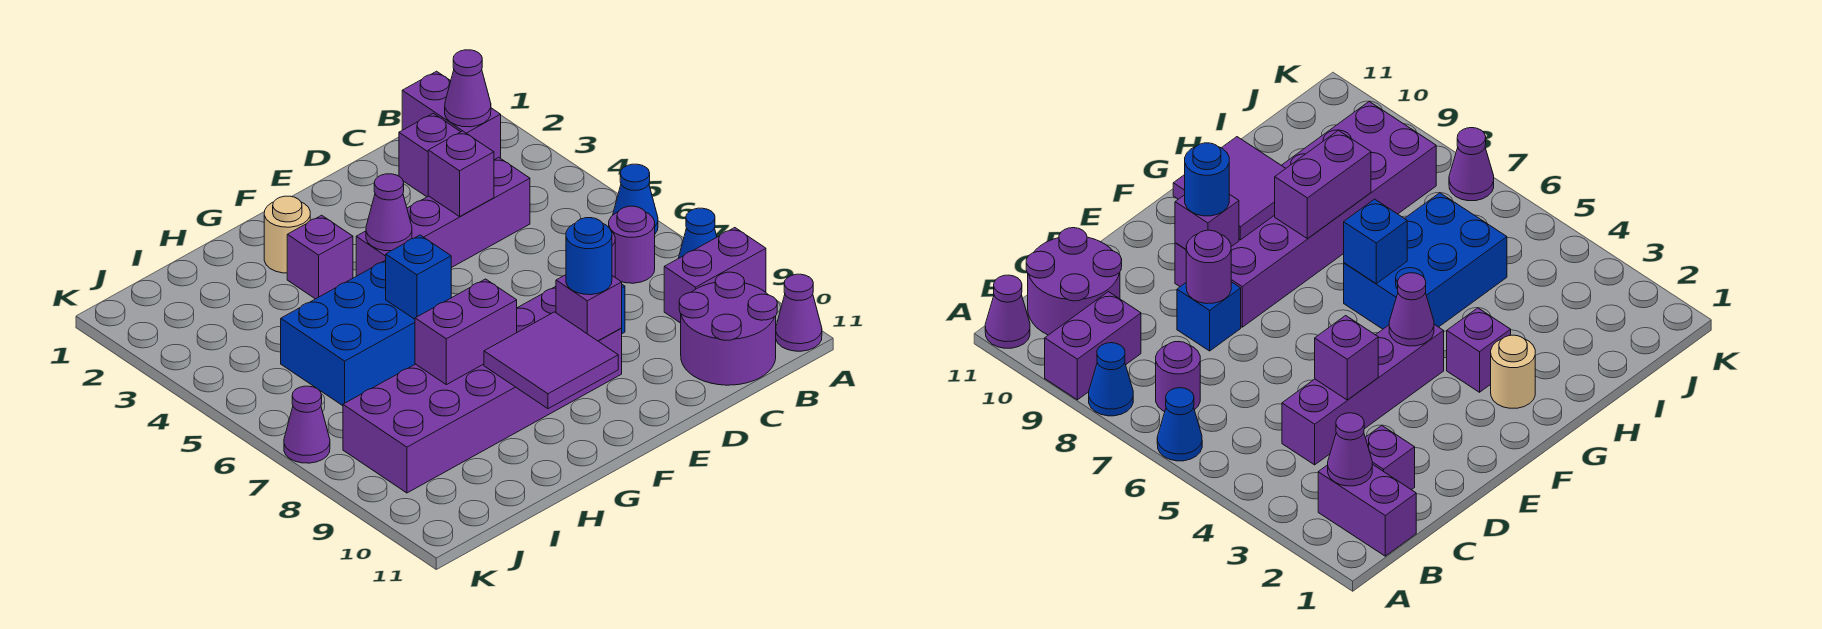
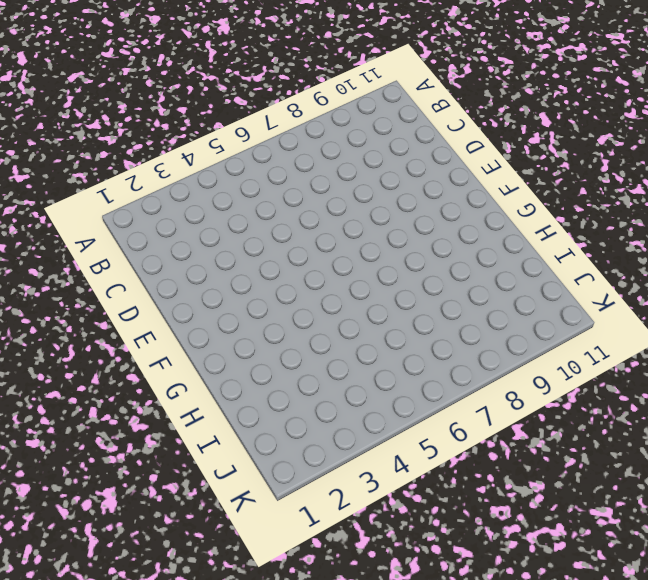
none -> blue cone A6 level 1
none -> blue cone A8 level 1
none -> purple brick A9:B9 level 1

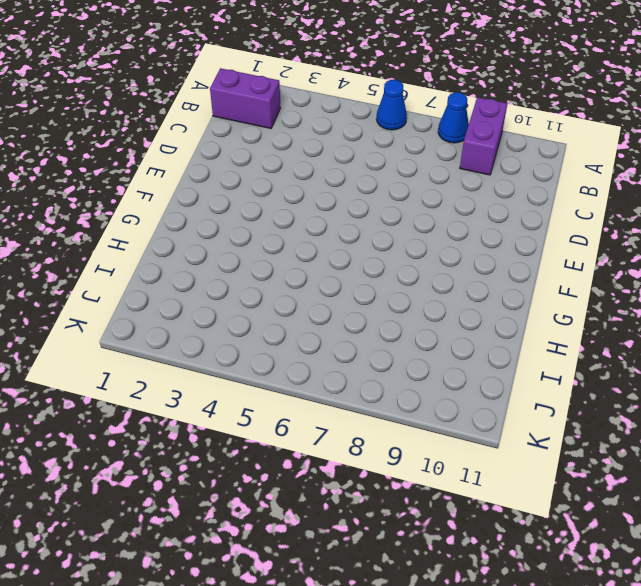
none -> purple cone A11 level 1
none -> purple round brick B7 level 1
none -> purple round brick B10:C11 level 1

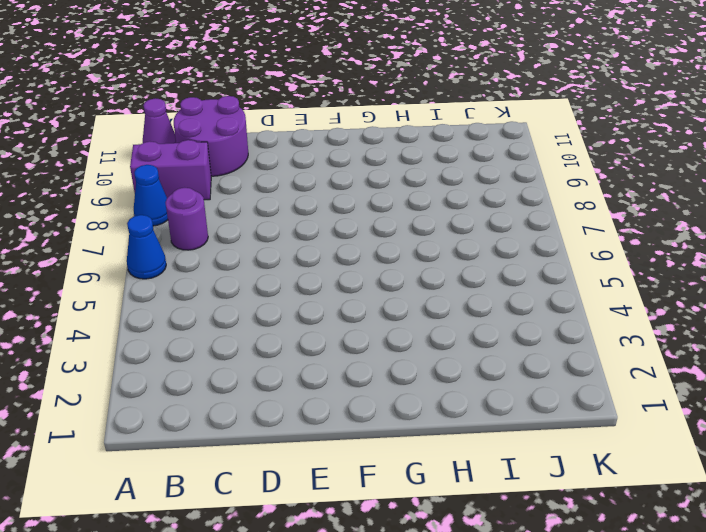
none -> purple brick B1:B2 level 1
none -> purple brick C2 level 1
none -> purple brick C4:F4 level 1

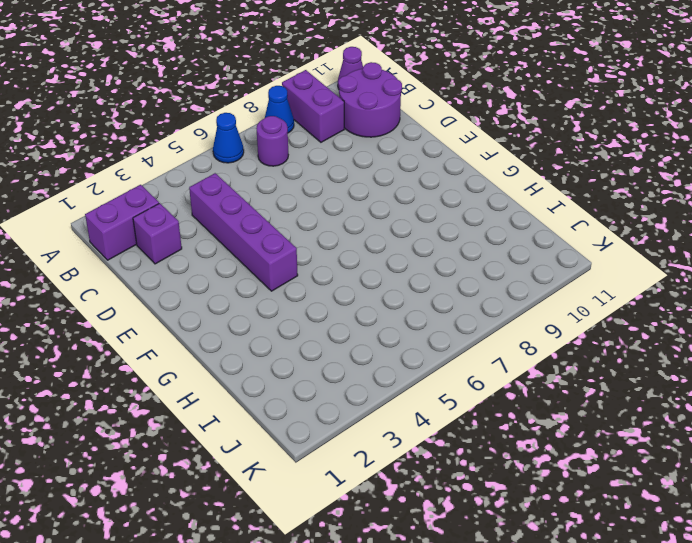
none -> blue brick D8 level 1
none -> purple brick E8:J9 level 1
none -> tan round brick G2 level 1

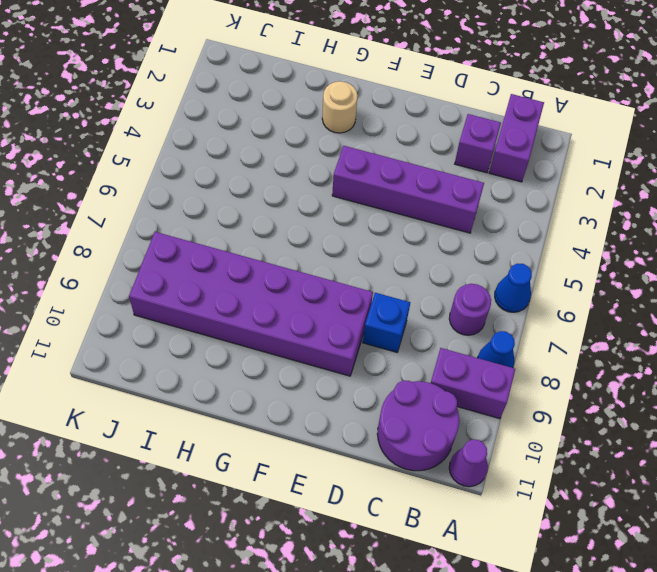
none -> purple brick G3 level 1
none -> blue brick G5:I6 level 1
none -> purple cone K7 level 1

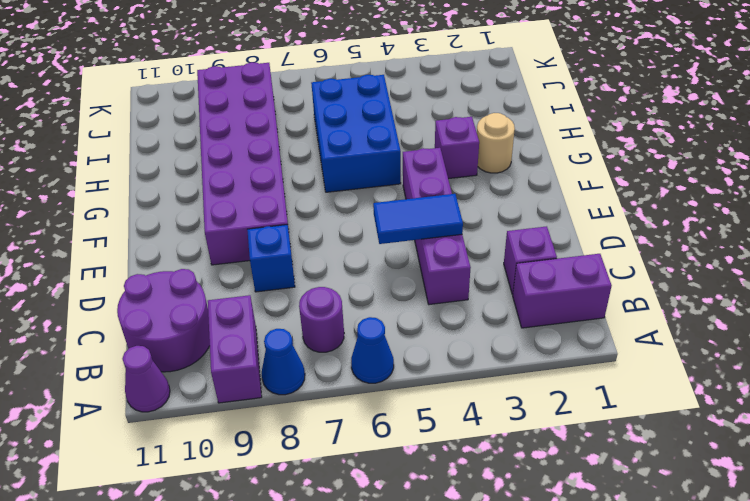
blue tile D4:D5 level 2 -> purple brick D4 level 2
none -> purple cone K7 level 1
none -> purple cone B2 level 2
none -> purple round brick D8 level 2

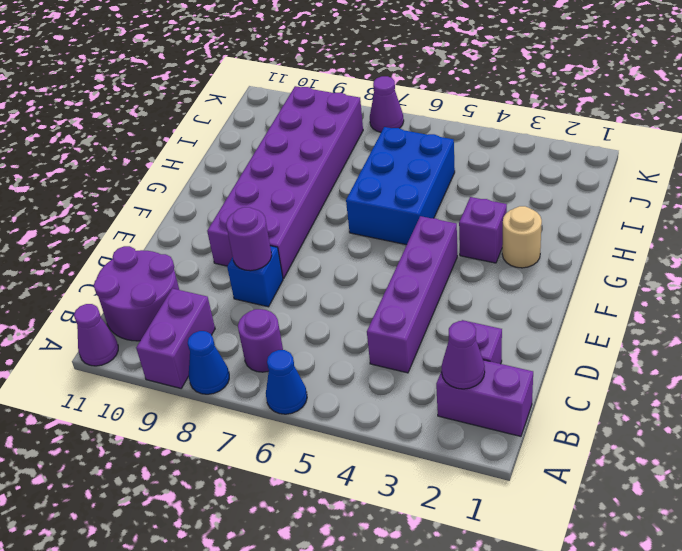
none -> purple brick D4 level 2
none -> purple brick E9 level 2
none -> purple cone F4 level 2

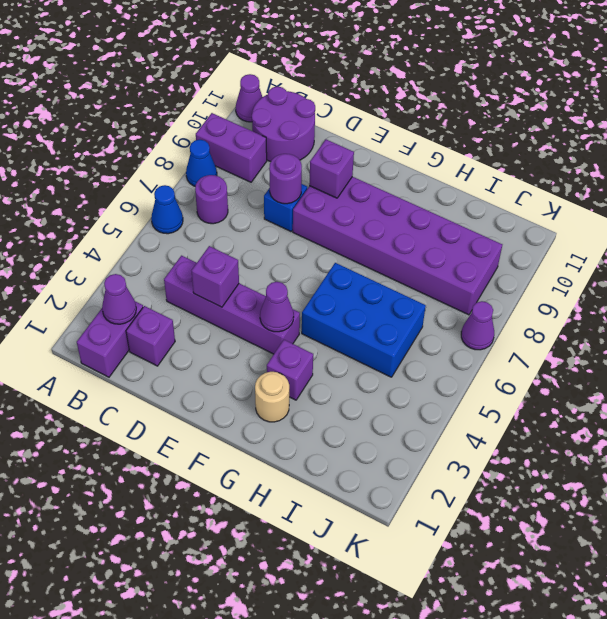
none -> purple tile F9:G10 level 2
none -> blue brick G6 level 2
none -> purple brick G8:H8 level 2

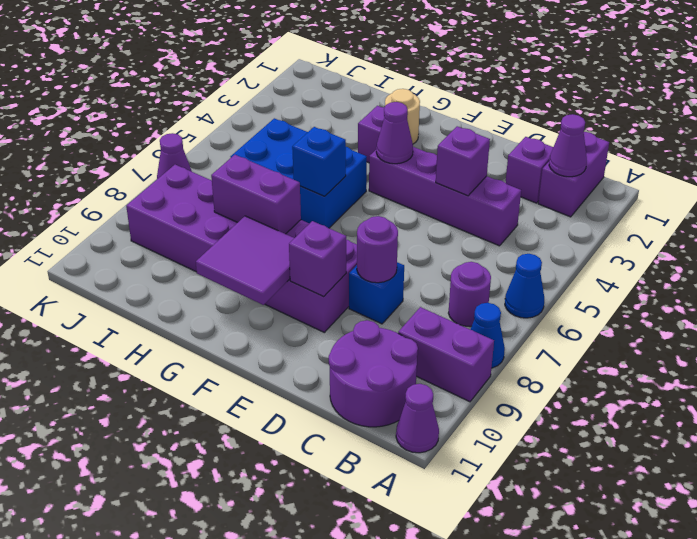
none -> blue round brick E9 level 3

